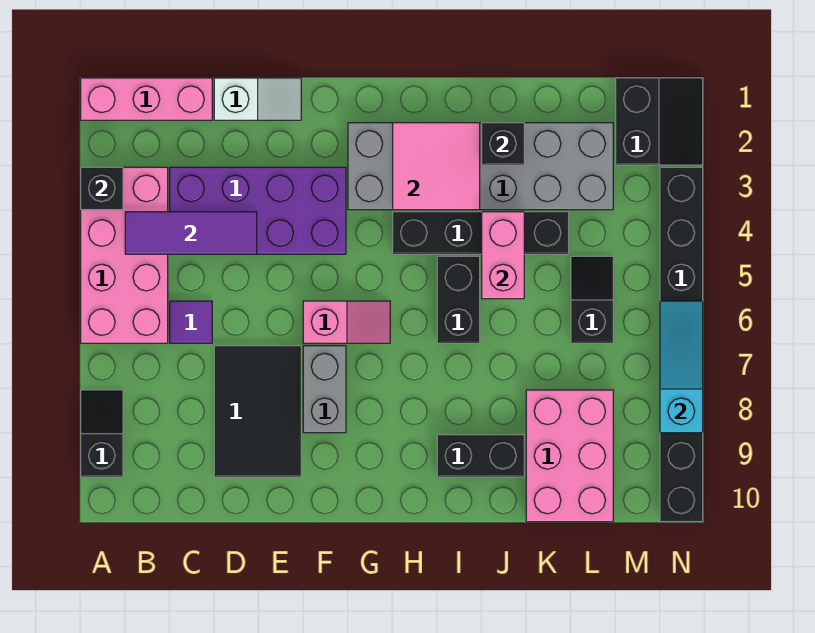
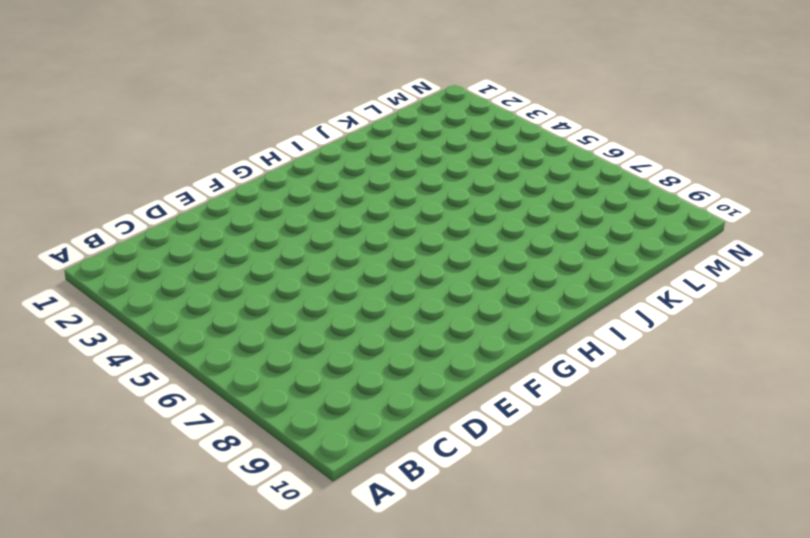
none -> pink brick A1:C1 level 1
none -> pink brick A3:B6 level 1
none -> black slope A8:A9 level 1 top 9

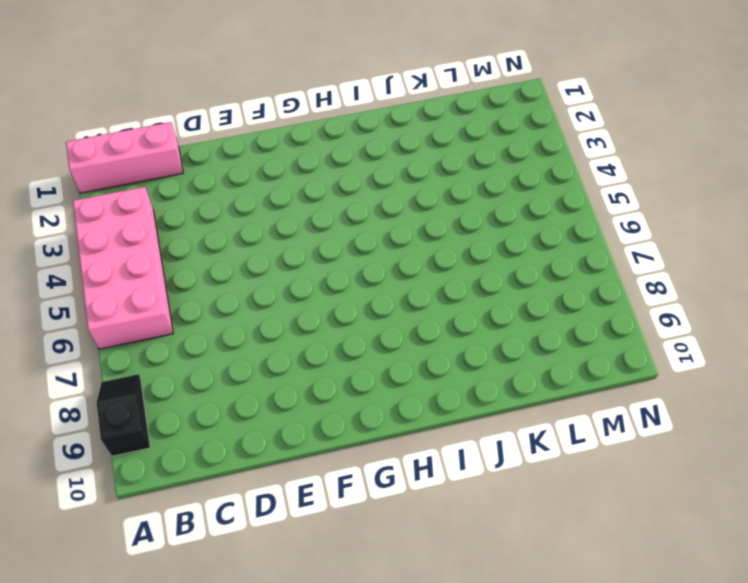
none -> purple brick C3:F4 level 1
none -> purple tile C6 level 1
none -> white slope D1:E1 level 1 top D

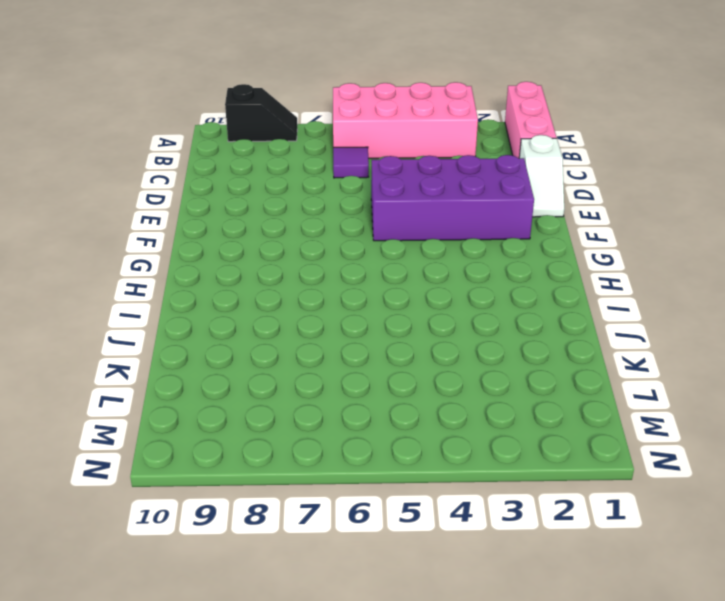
purple brick E2:F5 level 1 -> purple brick C3:F4 level 1
none -> black tile D7:E9 level 1
none -> pink slope F6:G6 level 1 top F
none -> grey brick F7:F8 level 1

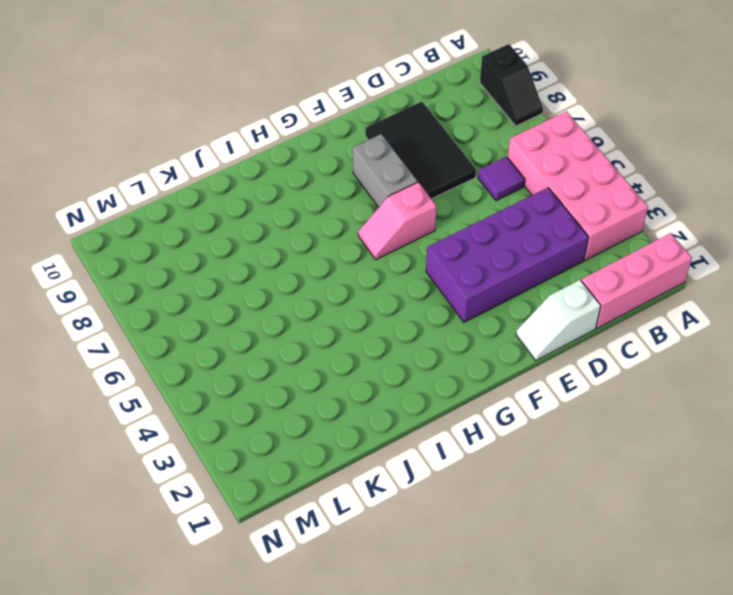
none -> grey brick G2:L3 level 1
none -> black brick H4:K4 level 1
none -> black brick I5:I6 level 1

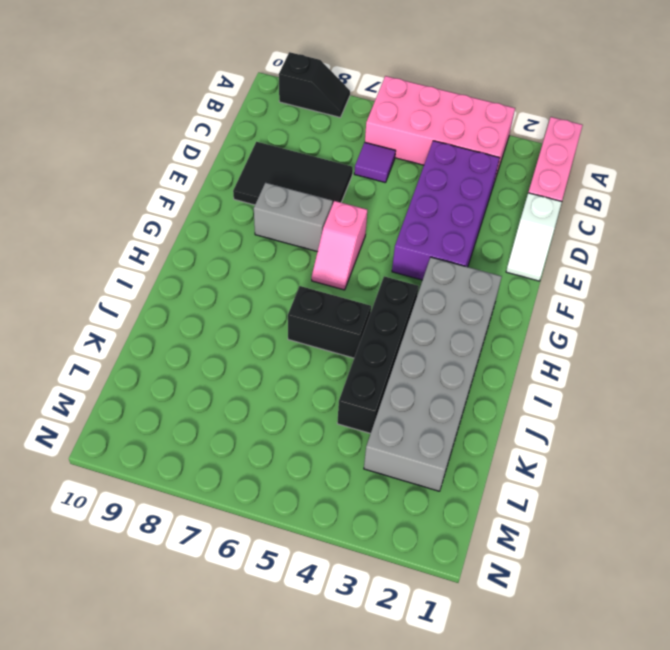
none -> black brick I9:J9 level 1
none -> pink brick K8:L10 level 1
none -> black slope L5:L6 level 1 top 6

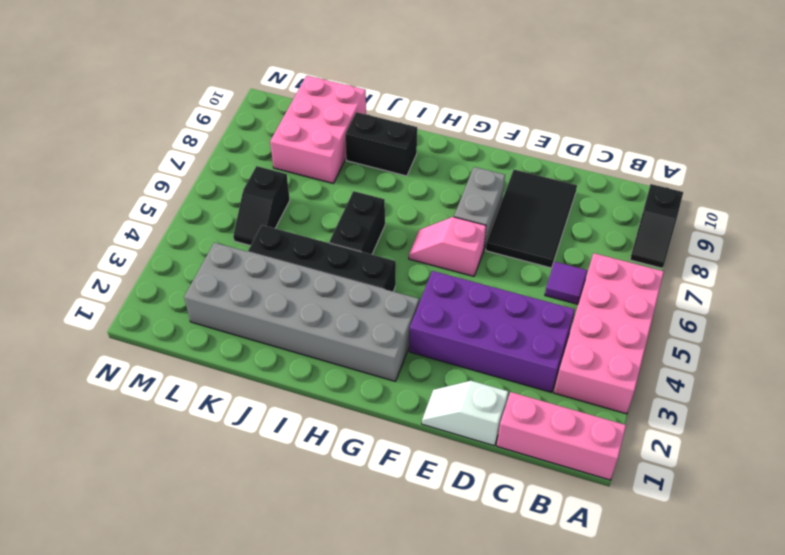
none -> black slope M1:N2 level 1 top M
none -> black brick N3:N10 level 1
none -> black brick A3 level 2

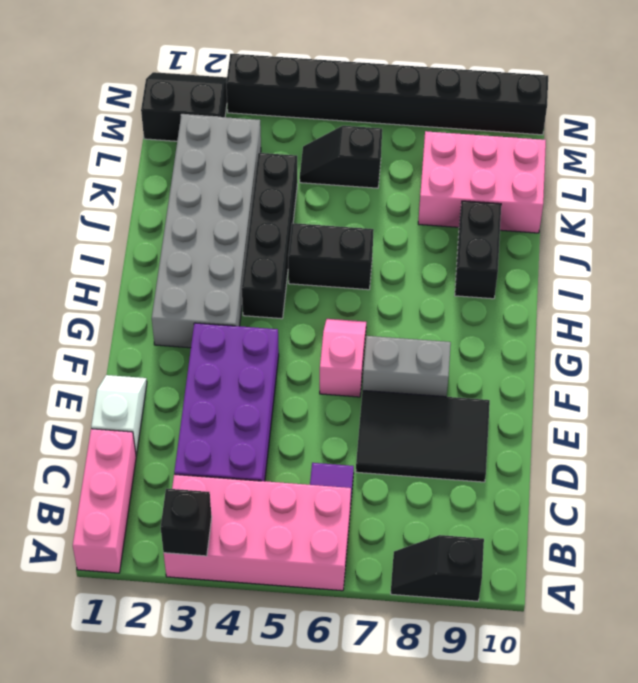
none -> purple tile B4:D4 level 2
none -> pink tile H2:I3 level 2
none -> black brick J2 level 2

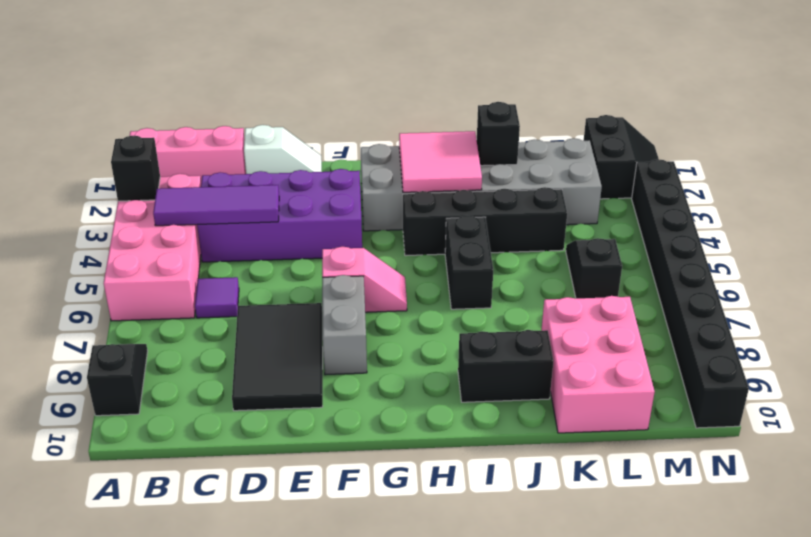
none -> pink brick J4:J5 level 2
none -> cyan slope N6:N8 level 2 top 8

